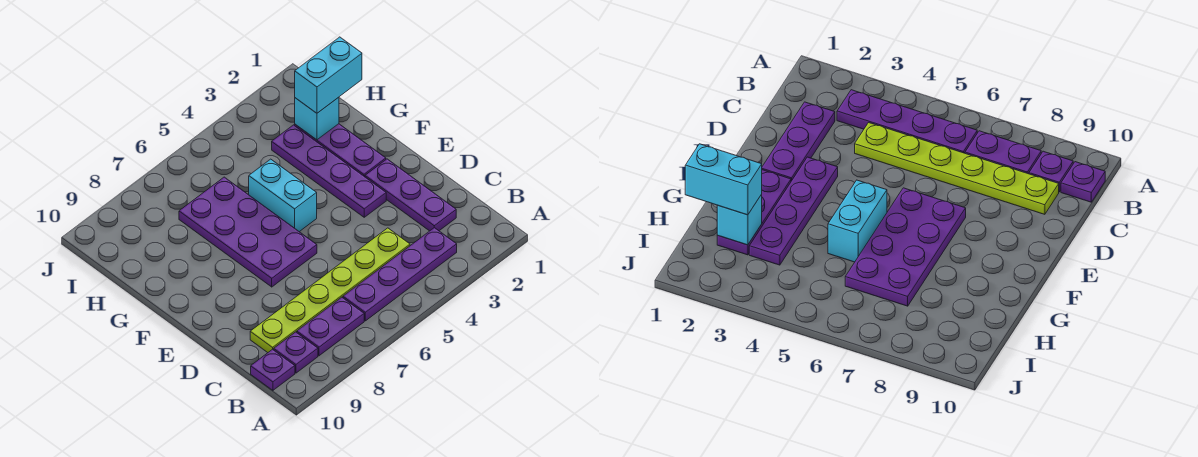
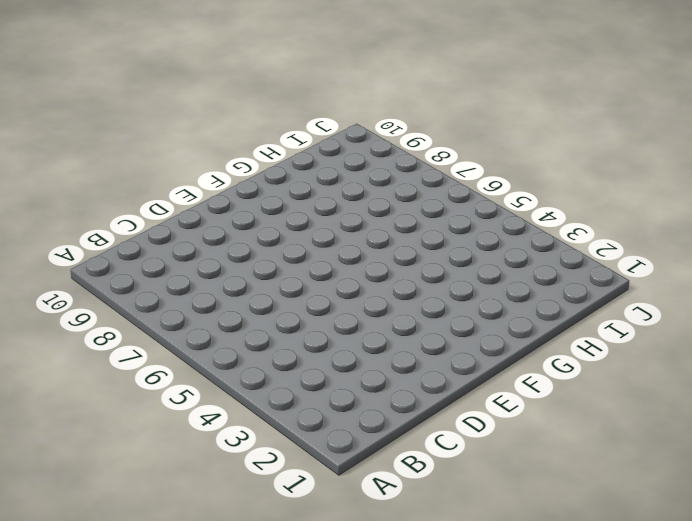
none -> purple plate B3:B6 level 1
none -> purple plate B7:B8 level 1
none -> purple plate B9 level 1

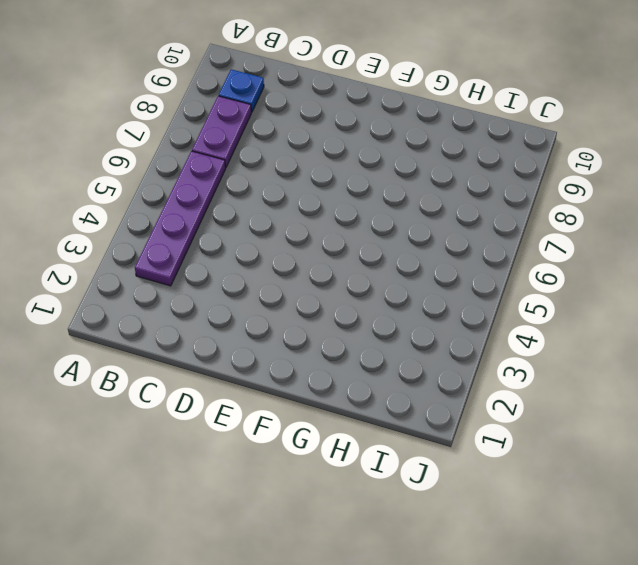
blue plate B9 level 1 -> purple plate B9 level 1
none -> purple plate B10 level 1
none -> purple plate C2:E2 level 1
none -> lime plate C4:C9 level 1

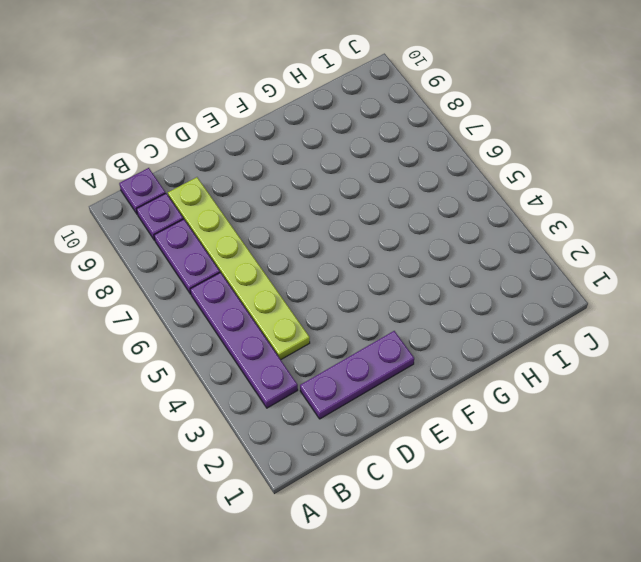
none -> purple plate E3:H3 level 1
none -> purple plate E6:H7 level 1
none -> purple plate F2:H2 level 1

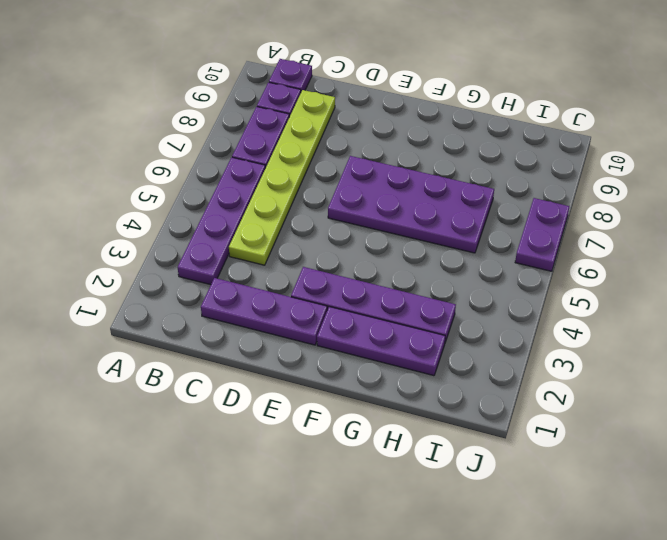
purple plate J6:J7 level 1 -> none
none -> cyan brick F5:G5 level 1
none -> cyan brick H2 level 2
none -> cyan brick H1:H2 level 3

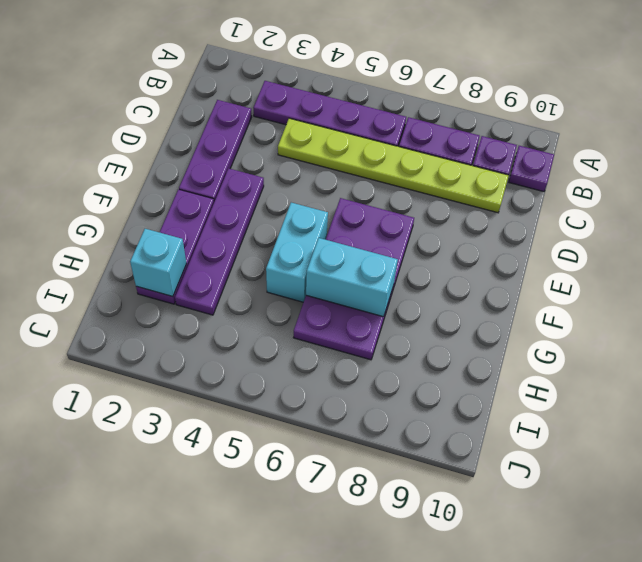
cyan brick G6:G7 level 2 -> cyan brick H1:H2 level 3

